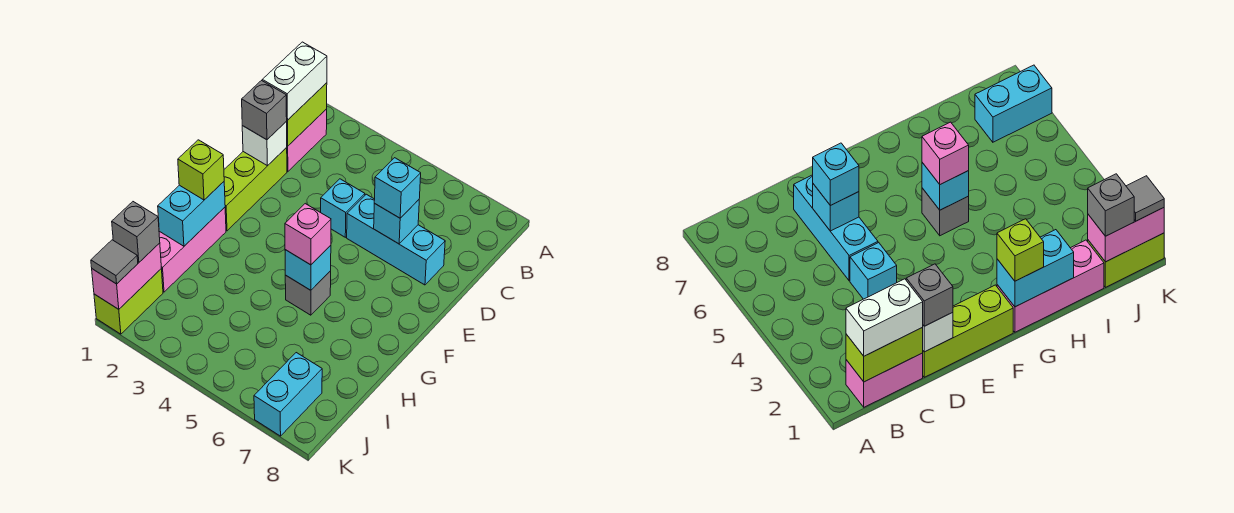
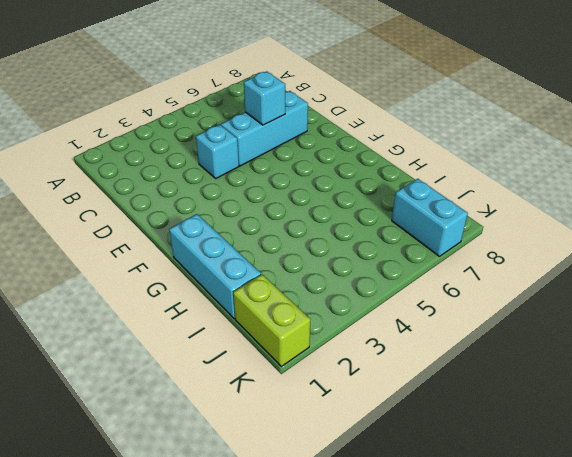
cyan brick G1:I1 level 1 -> pink brick G1:I1 level 1
none -> pink brick B1:C1 level 1
none -> lime brick D1:F1 level 1
none -> grey brick G5 level 1

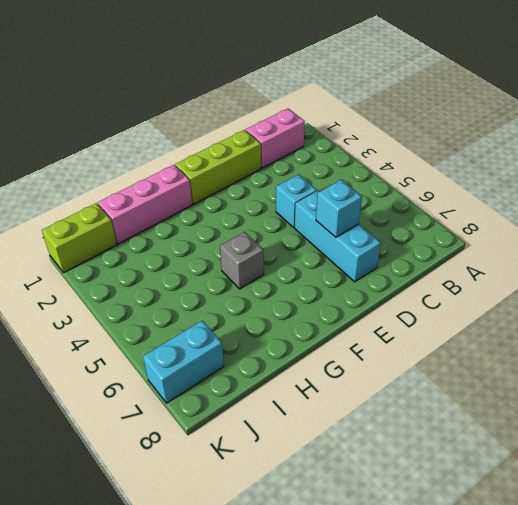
none -> lime brick B1:C1 level 2
none -> white brick D1 level 2
none -> cyan brick G1:H1 level 2

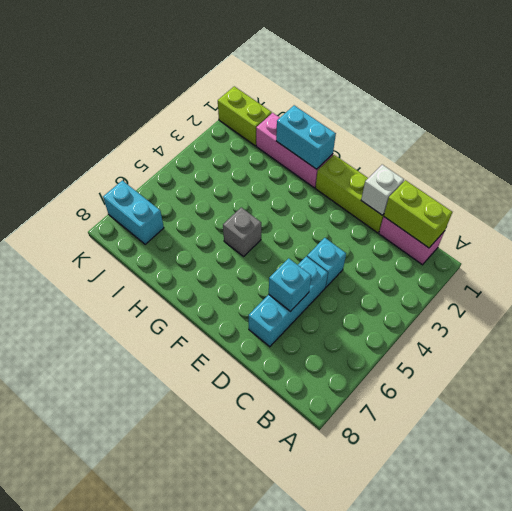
none -> cyan brick G5 level 2
none -> pink brick J1:K1 level 2
none -> white brick B1:C1 level 3

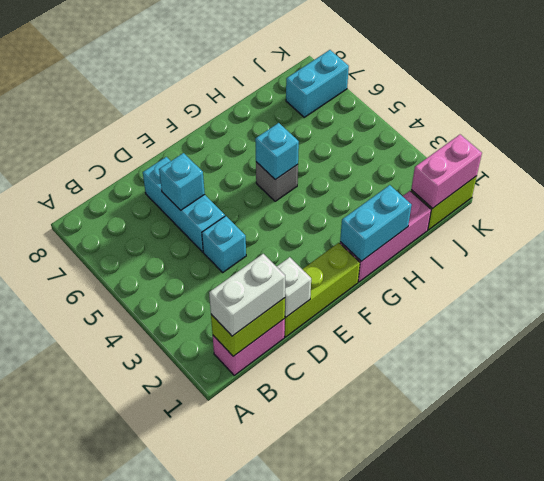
none -> grey brick D1 level 3
none -> cyan brick D6 level 3
none -> lime brick G1 level 3

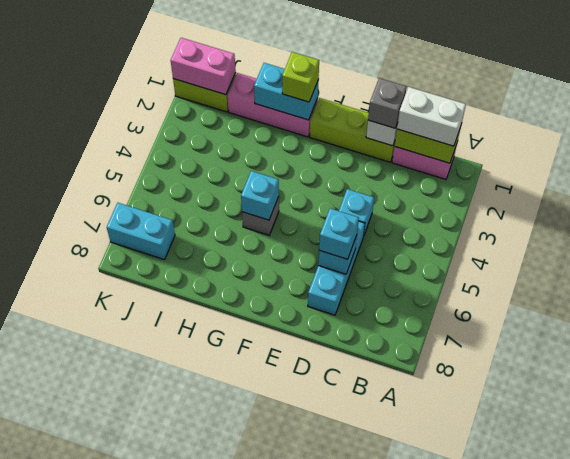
none -> pink brick G5 level 3
none -> grey brick J1 level 3
none -> grey tile K1 level 3

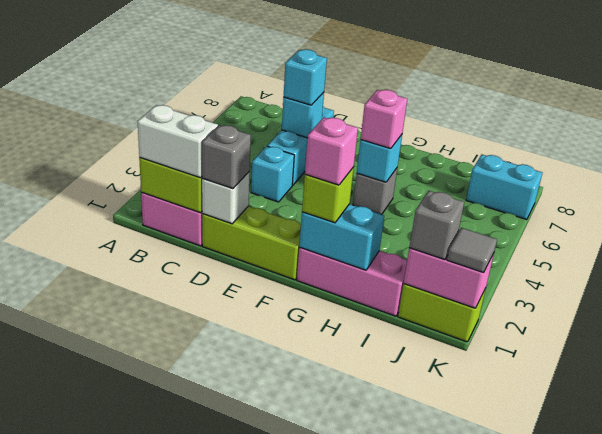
pink brick G1 level 4 -> none

